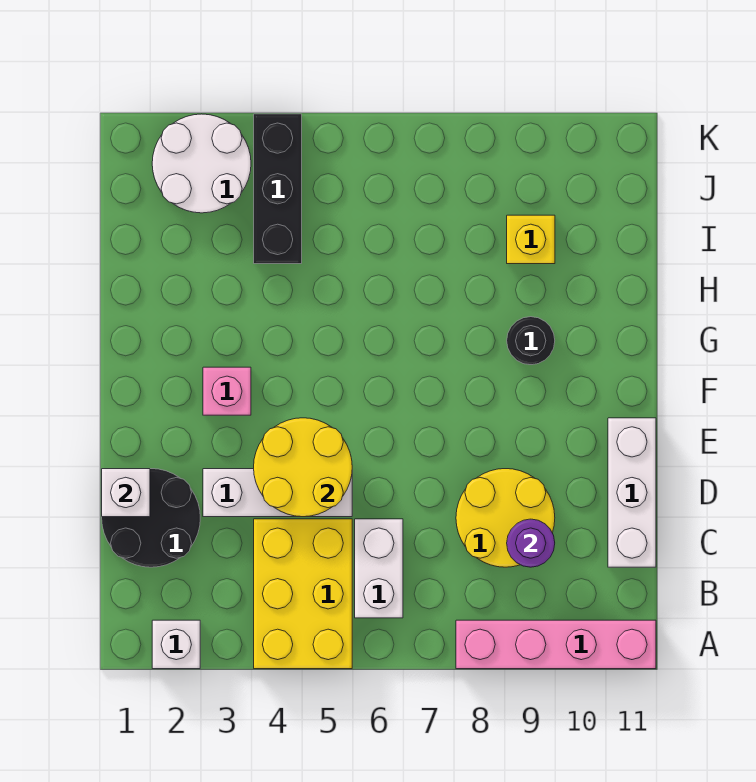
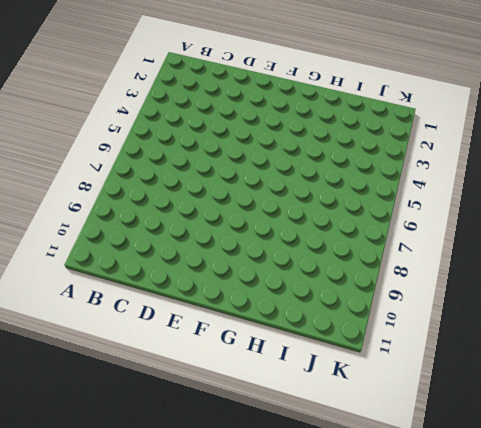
none -> white brick A2 level 1
none -> yellow brick A4:C5 level 1
none -> pink brick A8:A11 level 1

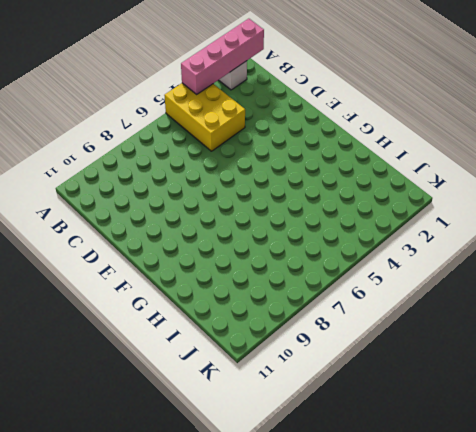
pink brick A1:A4 level 2 -> pink brick A8:A11 level 1
none -> white brick B6:C6 level 1
none -> black round brick C1:D2 level 1
none -> yellow round brick C8:D9 level 1

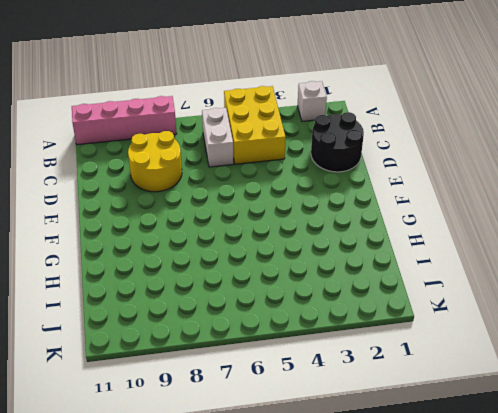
none -> white brick C11:E11 level 1
none -> white brick D3:D5 level 1
none -> pink brick F3 level 1

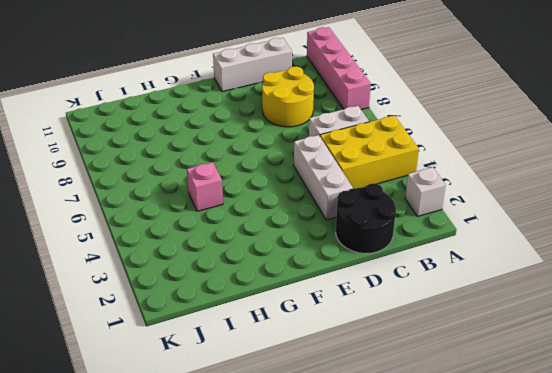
pink brick H5 level 1 -> pink brick F3 level 1
none -> black round brick G9 level 1
none -> black brick I4:K4 level 1
none -> yellow brick I9 level 1

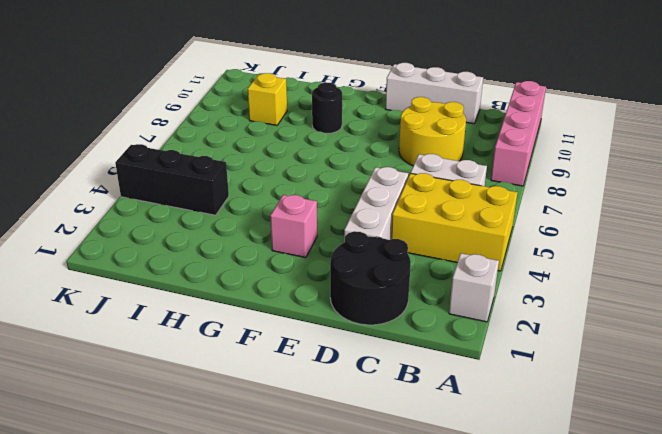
none -> white round brick J2:K3 level 1
none -> purple round brick C9 level 2
none -> white brick D1 level 2

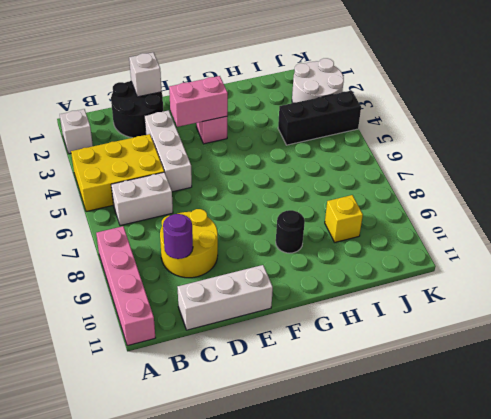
pink brick E3:F3 level 2 -> none
none -> yellow round brick D4:E5 level 2

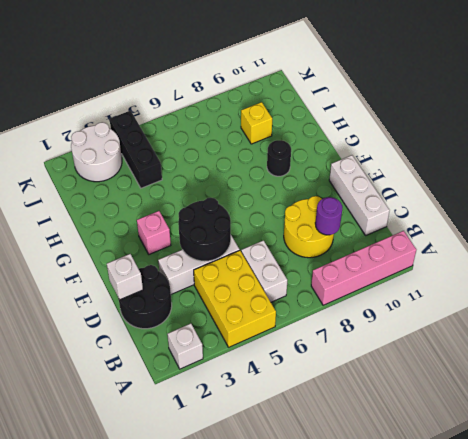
black round brick D4:E5 level 2 -> yellow round brick D4:E5 level 2

